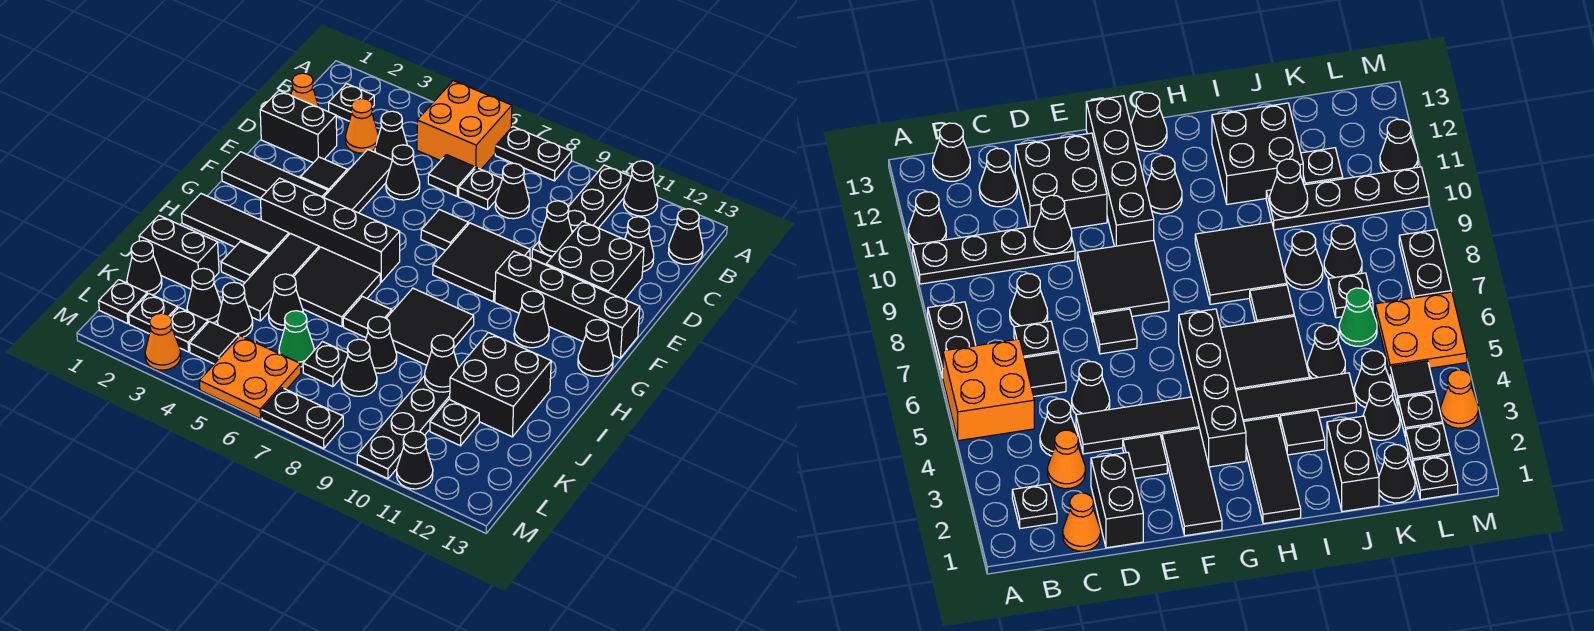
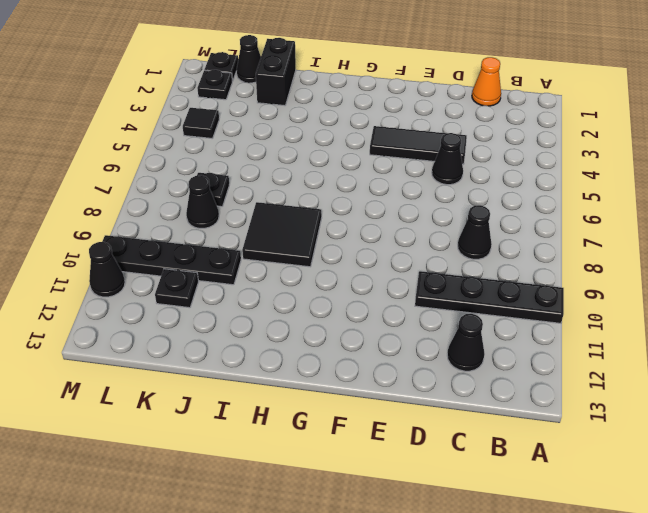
none -> orange brick A5:B6 level 1
none -> black plate A7:A8 level 1
none -> black cone A11 level 1
none -> black plate B2 level 1

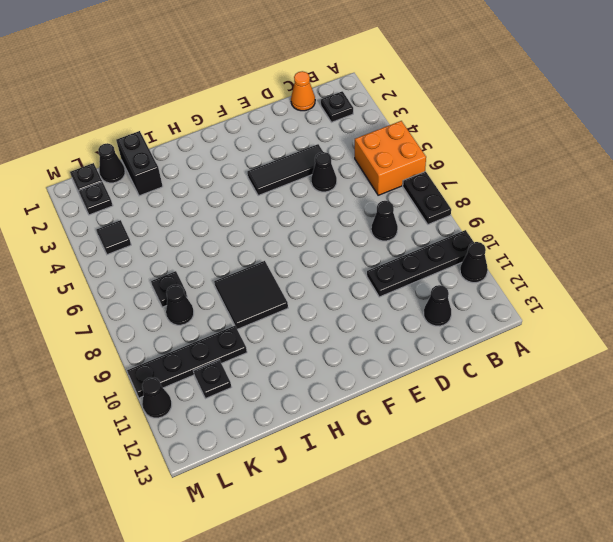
none -> black cone B13 level 1
none -> orange cone C3 level 1
none -> black cone C4 level 1
none -> black tile C6 level 1

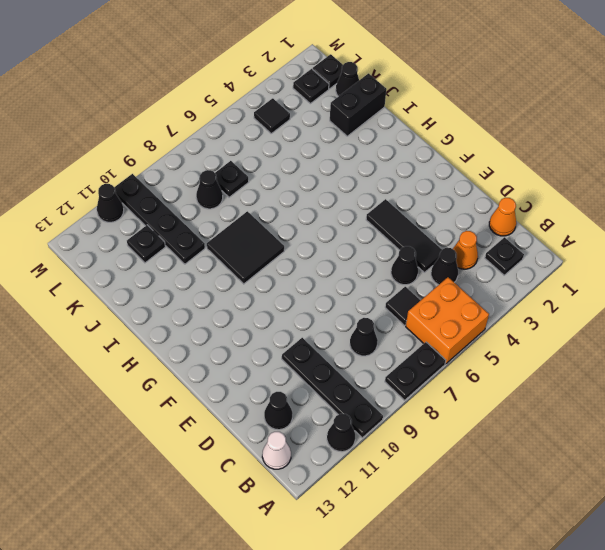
white cone B13 level 1 -> black cone B13 level 1
none -> black plate C7 level 1
none -> black brick D1:D2 level 1
none -> black brick D11:E12 level 1
none -> black tile E3 level 1

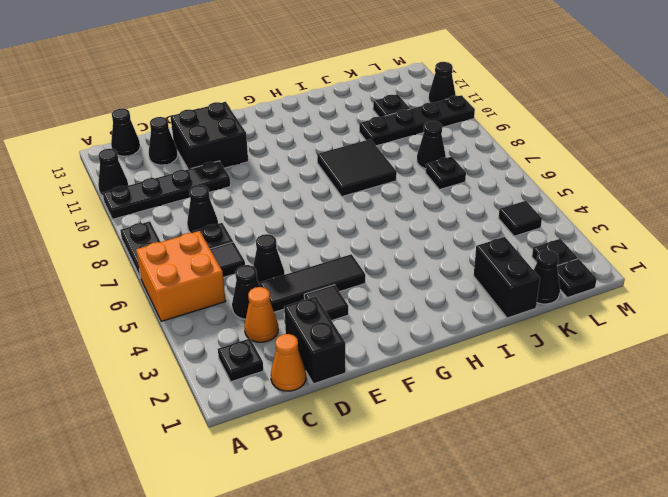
none -> black tile E7 level 1
none -> black tile E8:F9 level 1
none -> black tile F1:F3 level 1
none -> black brick F10:F13 level 1

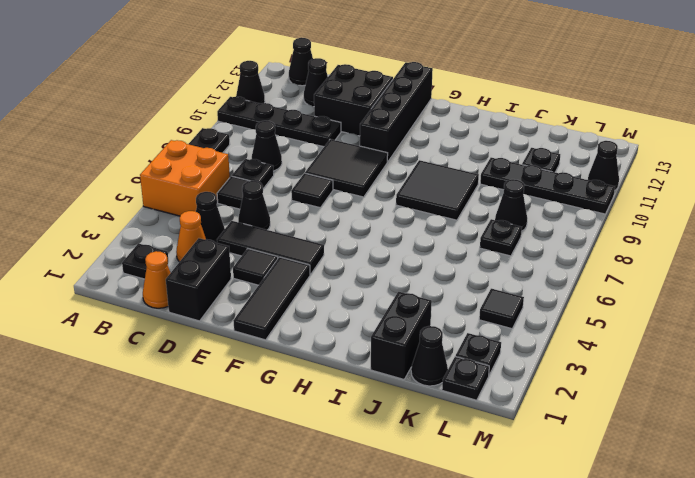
none -> black brick G3:G6 level 1
none -> black cone G11 level 1
none -> black cone G13 level 1
none -> black tile H1:H3 level 1

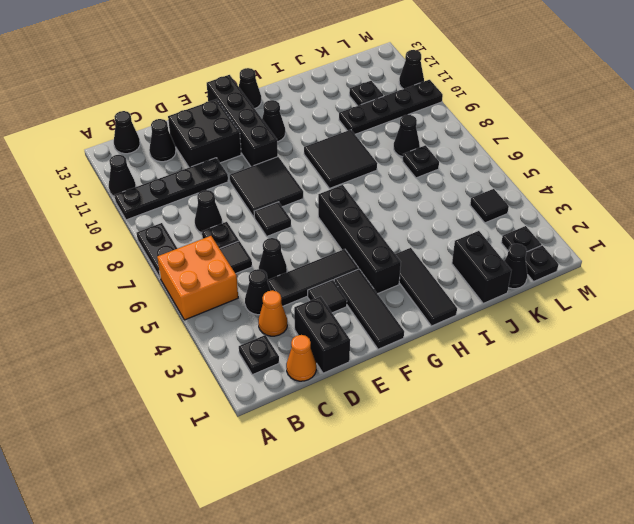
none -> black tile H4:J4 level 1
none -> black tile H5:I6 level 1
none -> black tile I3 level 1
none -> black tile I7 level 1

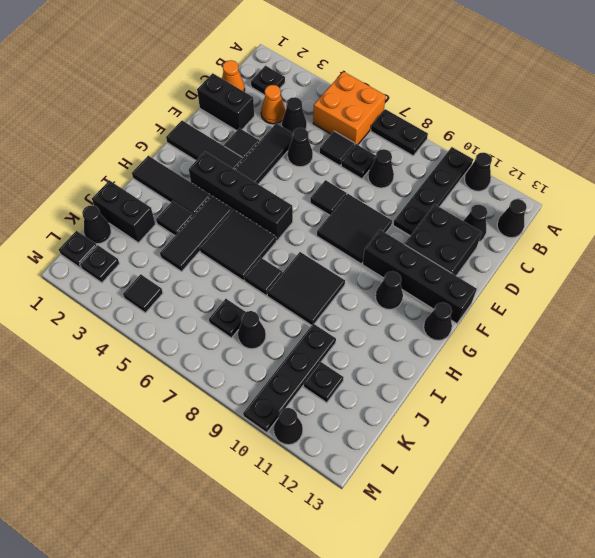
none -> black brick I11:J12 level 1
none -> black cone J5 level 1
none -> black cone J8 level 1
none -> black cone K3 level 1

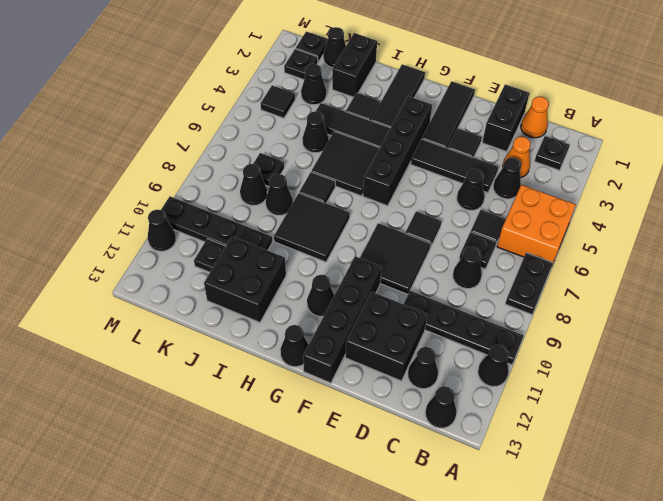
none -> black cone K4 level 1
none -> green cone K6 level 1
none -> black plate L3 level 1
none -> orange plate L5:M6 level 1

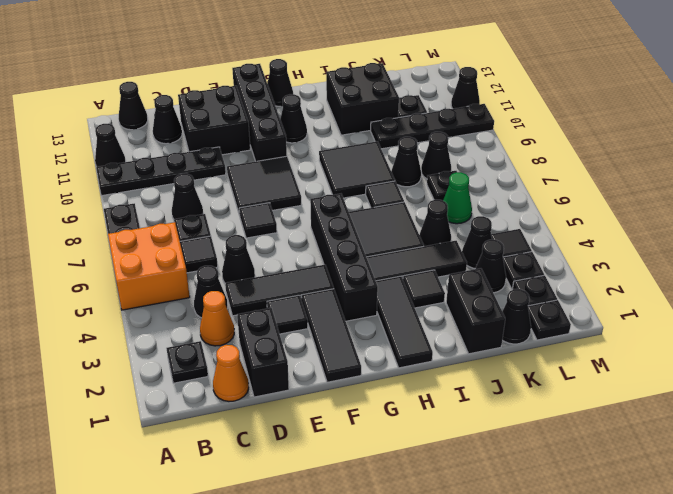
none -> orange plate L5:M6 level 1
none -> orange cone M3 level 1
none -> black plate M7:M8 level 1
none -> black cone D10 level 2

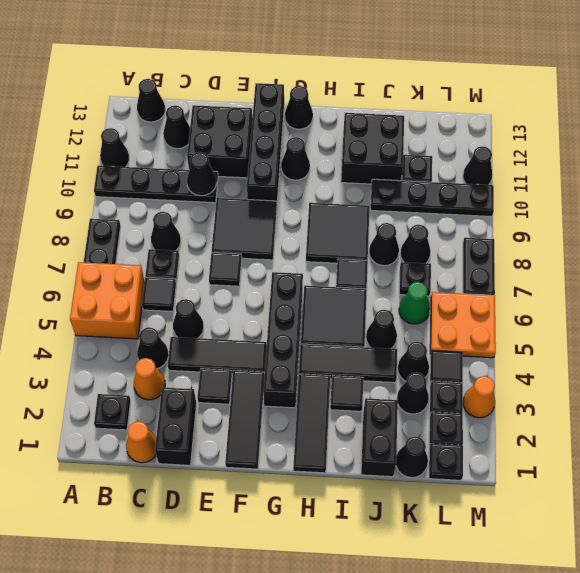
none -> black cone J10 level 2

